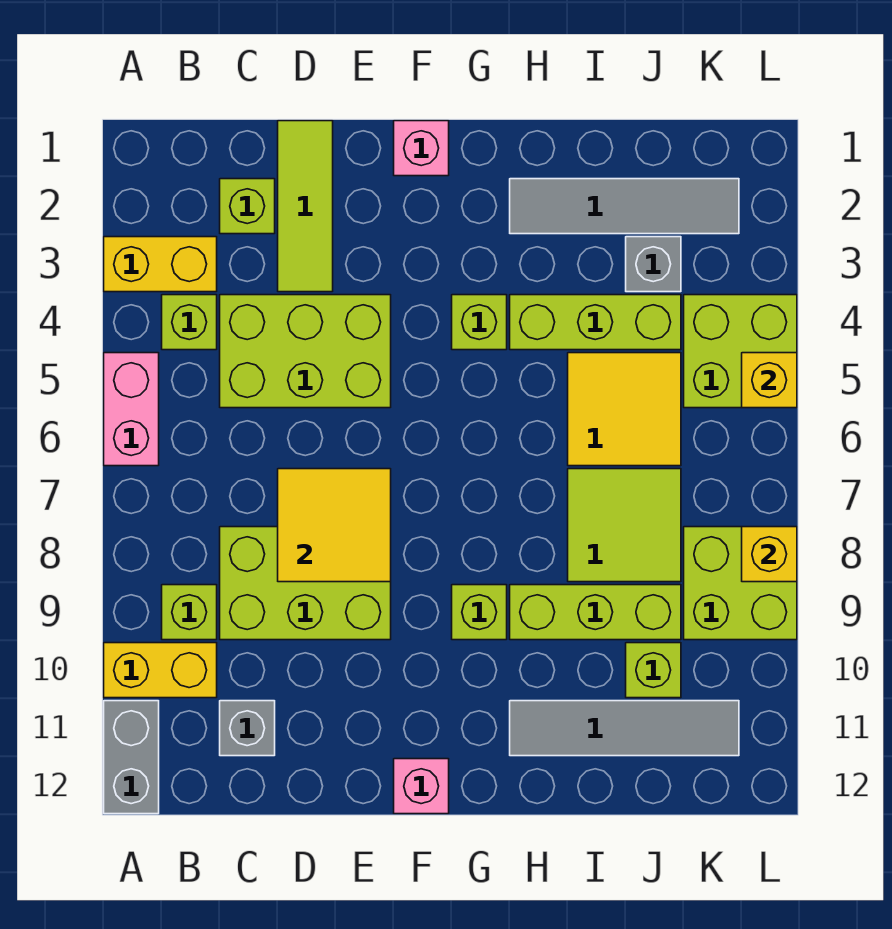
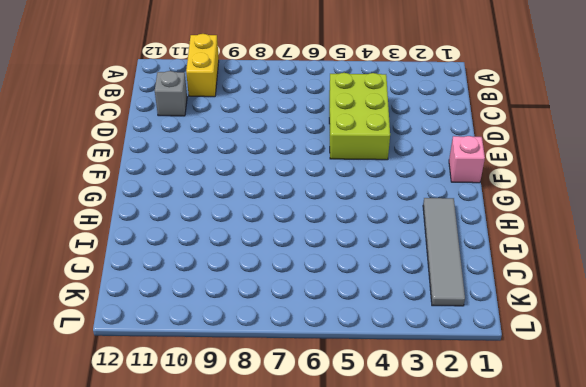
none -> yellow brick A3:B3 level 1
none -> pink brick A5:A6 level 1
none -> grey brick A11:A12 level 1

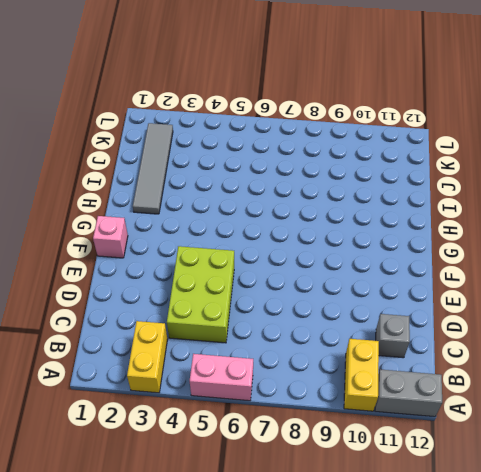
none -> lime brick B4 level 1
none -> lime brick B9 level 1
none -> lime brick C2 level 1

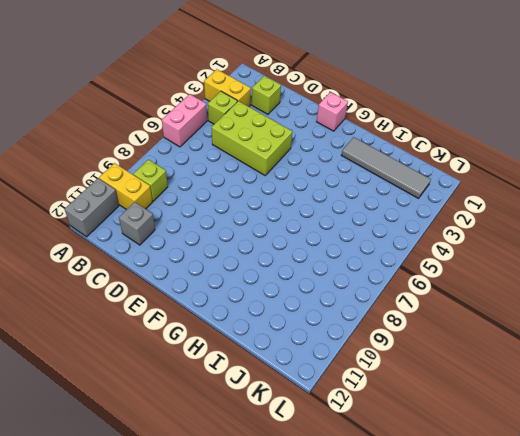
none -> lime brick C8:E9 level 1
none -> lime tile D1:D3 level 1
none -> pink brick F12 level 1

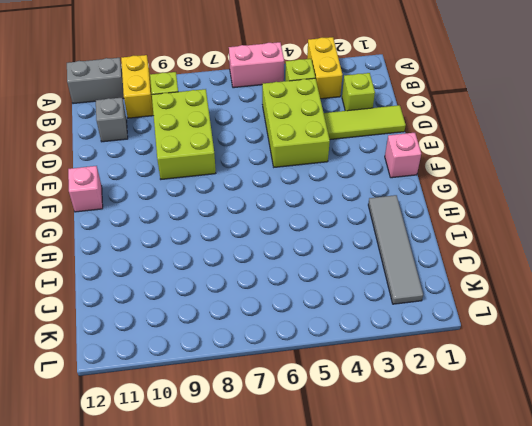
none -> lime brick G4 level 1
none -> lime brick G9 level 1
none -> lime brick H4:J4 level 1

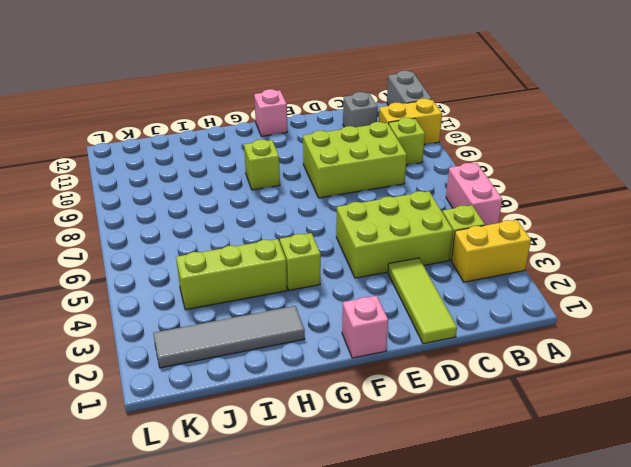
none -> lime brick C2 level 1
none -> lime brick H9:J9 level 1
none -> grey tile H11:K11 level 1

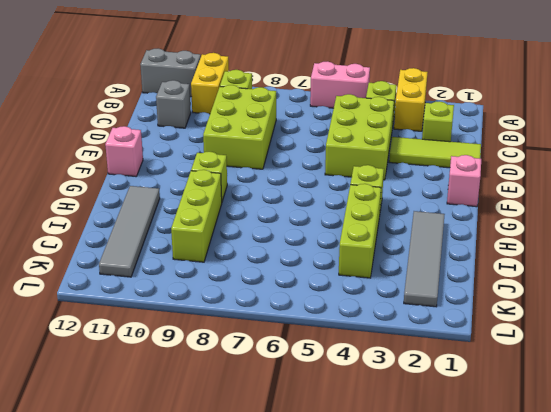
none -> yellow tile I5:J6 level 1
none -> lime tile I7:J8 level 1
none -> grey brick J3 level 1

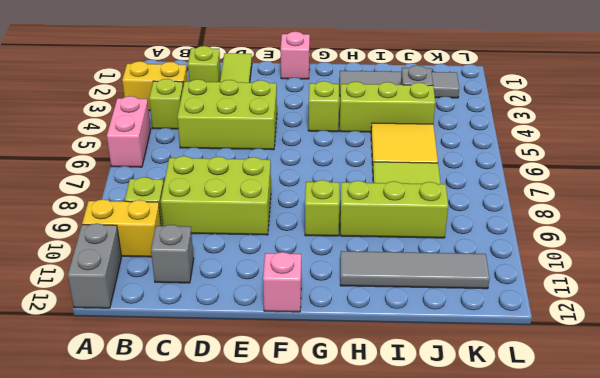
none -> lime brick J10 level 1
none -> lime brick K4:L5 level 1
none -> lime brick K8:L9 level 1

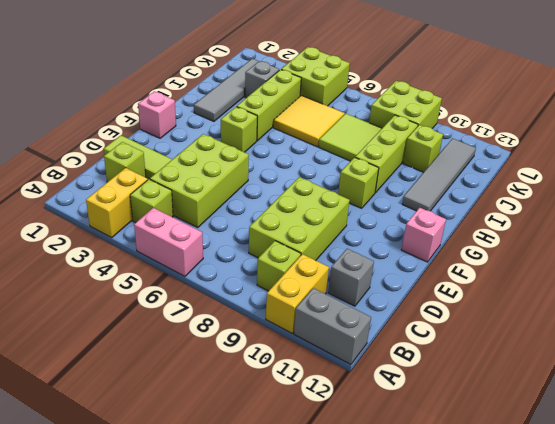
none -> yellow tile D7:E8 level 2
none -> yellow brick L5 level 2
none -> yellow brick L8 level 2

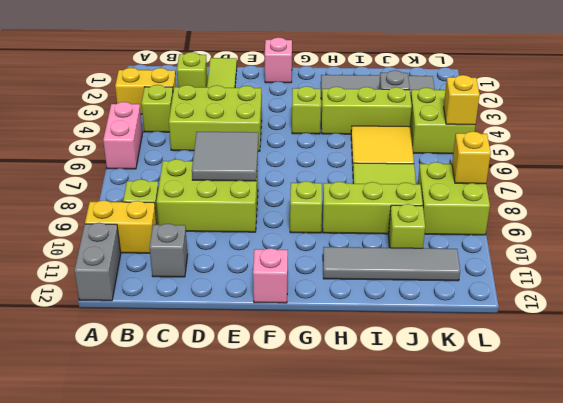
grey tile D7:E8 level 2 -> yellow tile D7:E8 level 2

